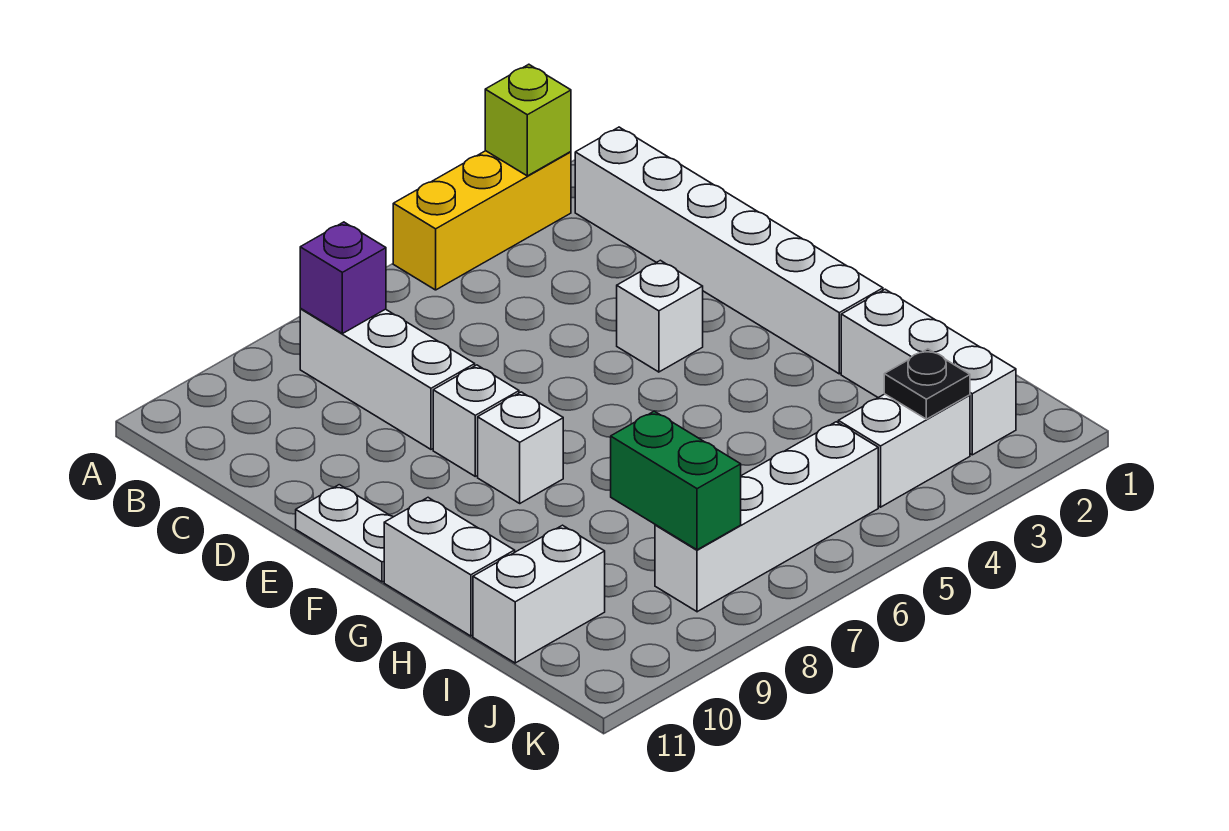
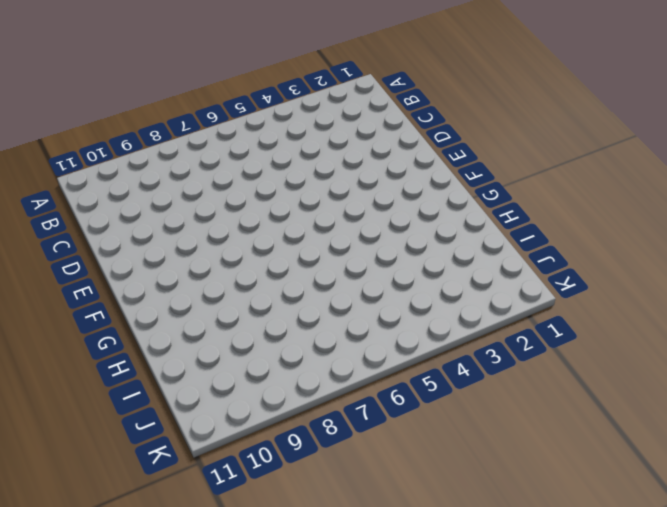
none -> yellow brick A3:A5 level 1
none -> white brick B2:G2 level 1
none -> white brick B8:D8 level 1

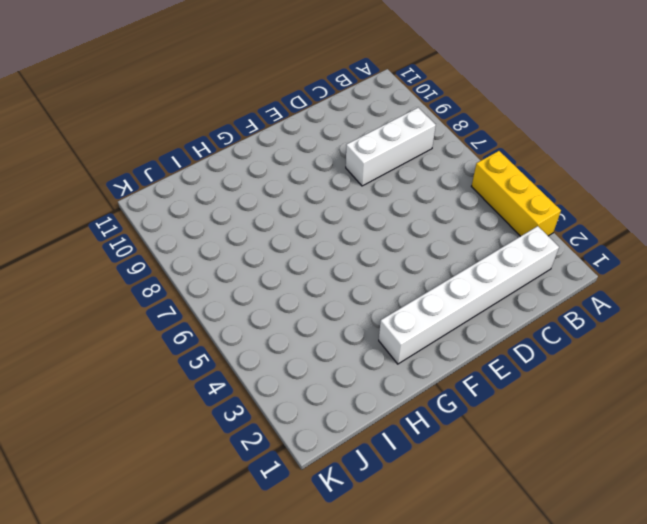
none -> white brick E4 level 1
none -> white brick E8 level 1
none -> white plate E11:F11 level 1

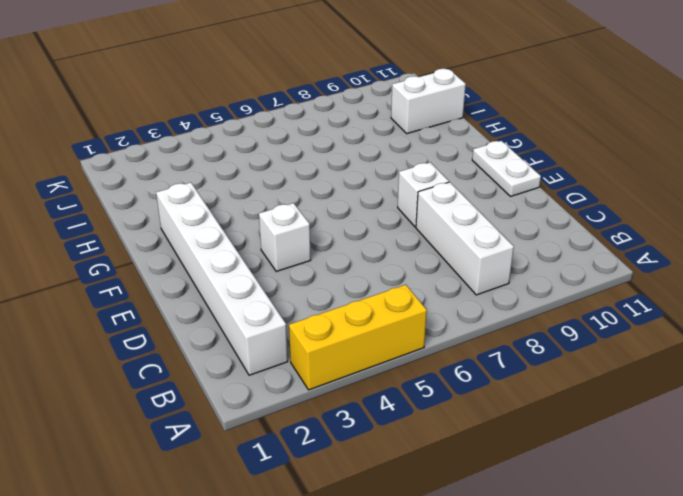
none -> white brick F8 level 1
none -> white brick G11:H11 level 1
none -> white brick H2:J2 level 1

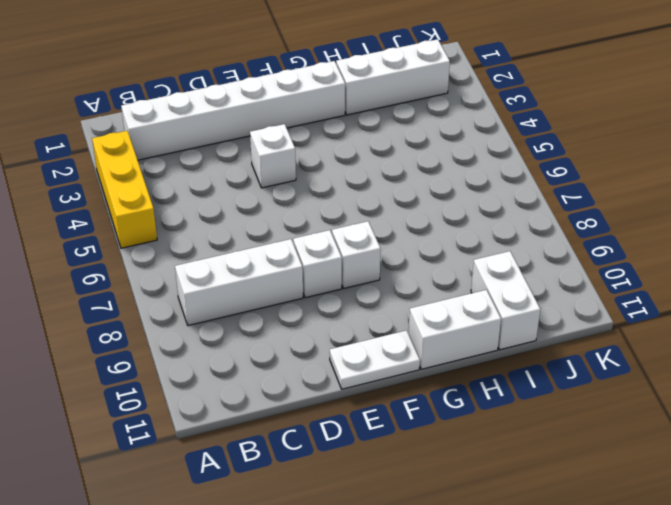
none -> white brick J3:J4 level 1
none -> white brick J5:J8 level 1
none -> lime brick A3 level 2

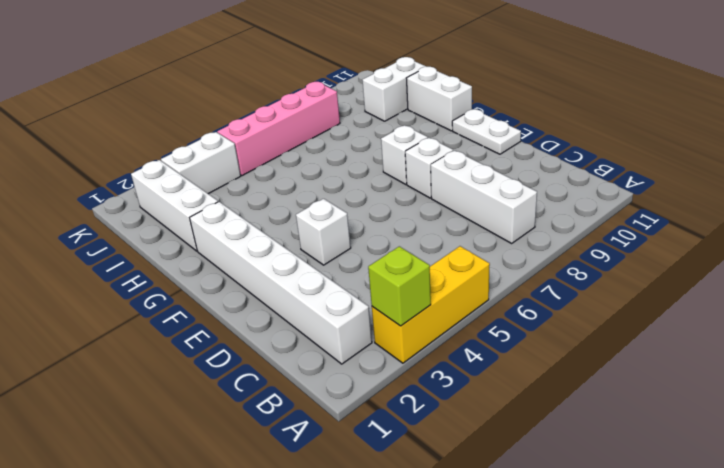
pink brick J5:J8 level 1 -> white brick J5:J8 level 1
none -> purple brick B8 level 2
none -> green brick I8:J8 level 2
none -> black plate J3 level 2

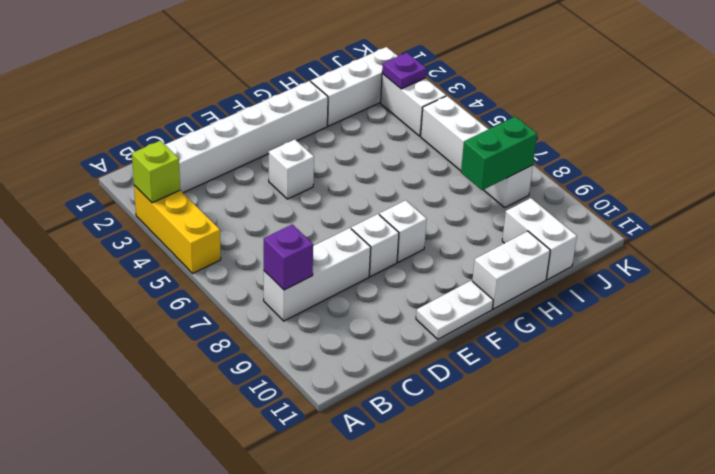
purple plate J3 level 2 -> black plate J3 level 2

